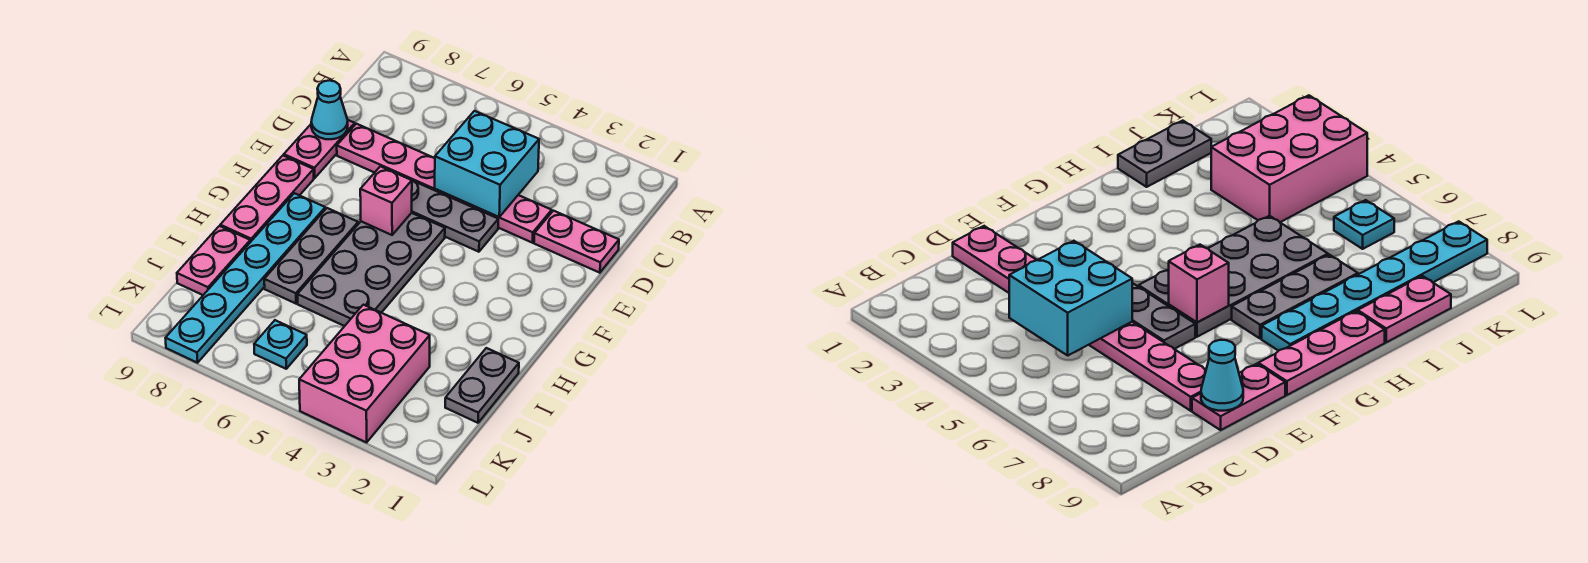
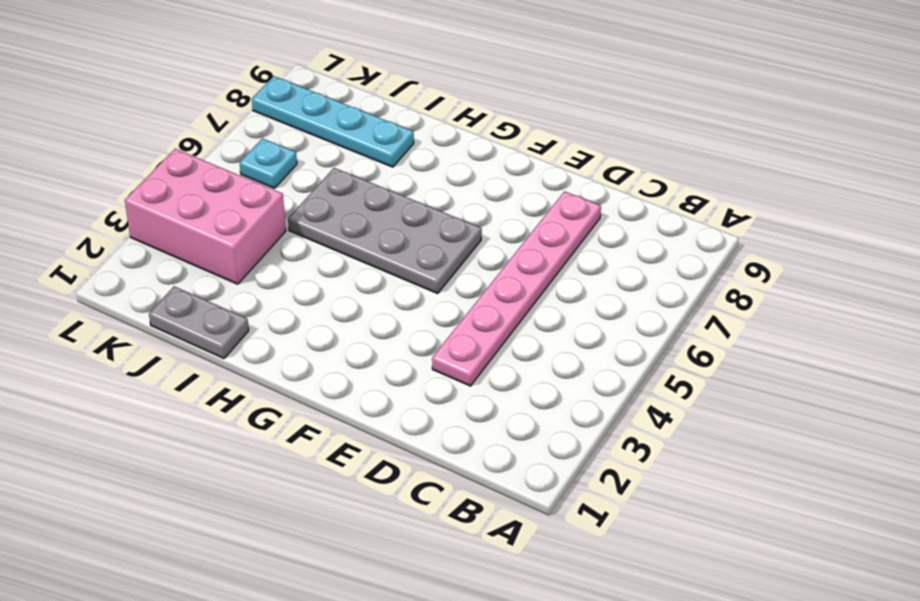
cyan plate I8:L8 level 1 -> cyan plate G8:L8 level 1
none -> pink plate D1:D2 level 1
none -> pink plate D9:E9 level 1
none -> grey plate E4:E6 level 1

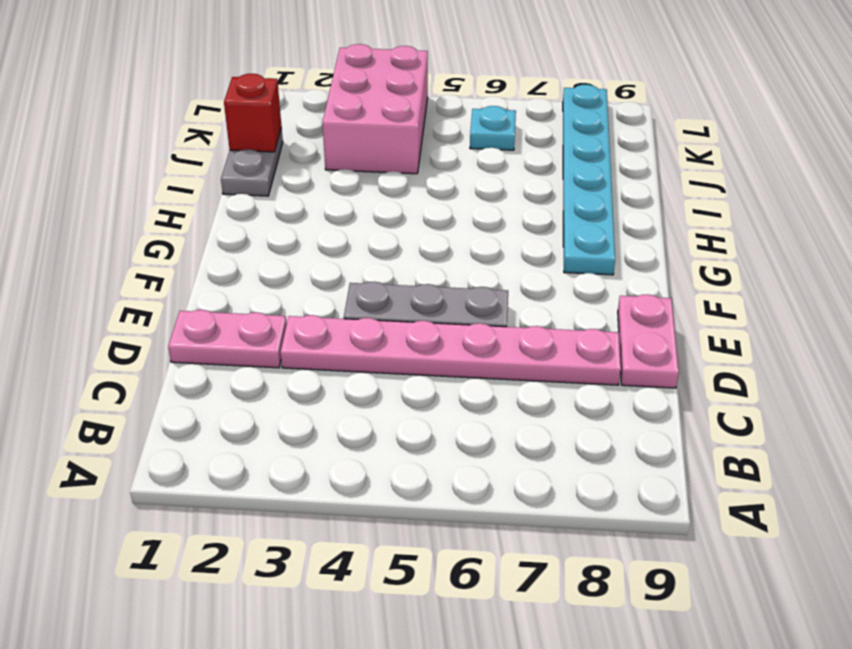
red brick J1 level 2 -> none
none -> grey plate F5:I6 level 1
none -> pink plate F9:H9 level 1
none -> grey plate G7:I7 level 1

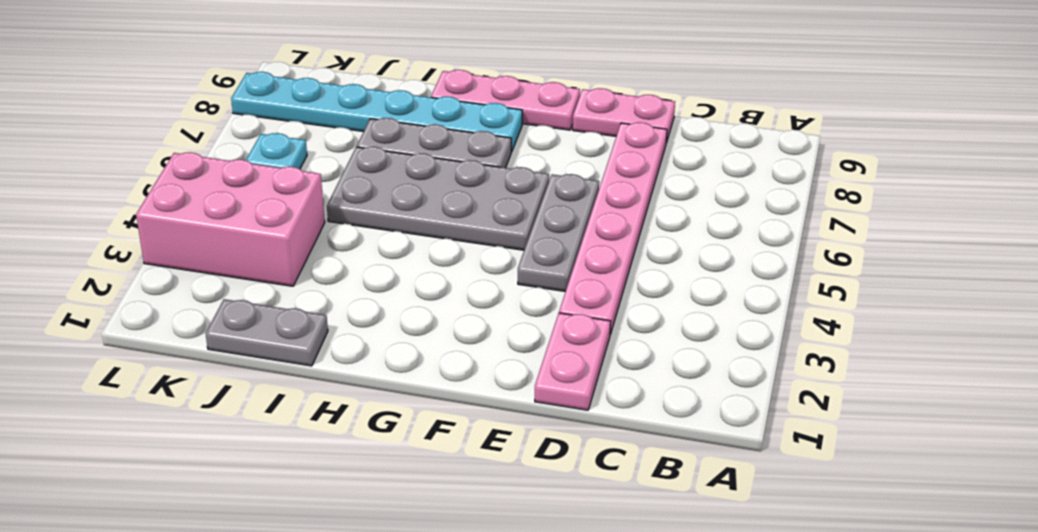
none -> pink plate I9:J9 level 1
none -> cyan brick C4:D5 level 2
none -> cyan cone D9 level 2

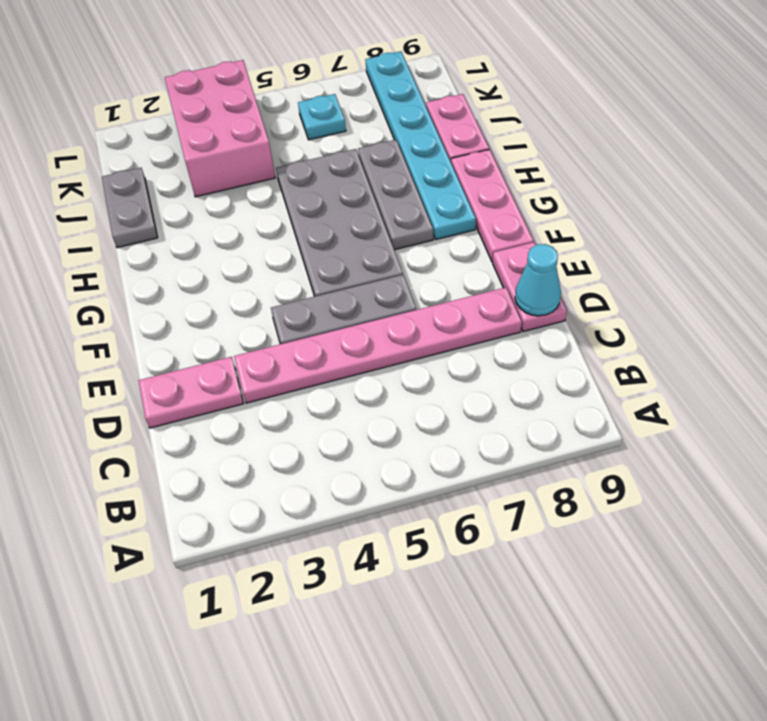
none -> cyan brick C4:D5 level 2
none -> pink brick F6 level 2

